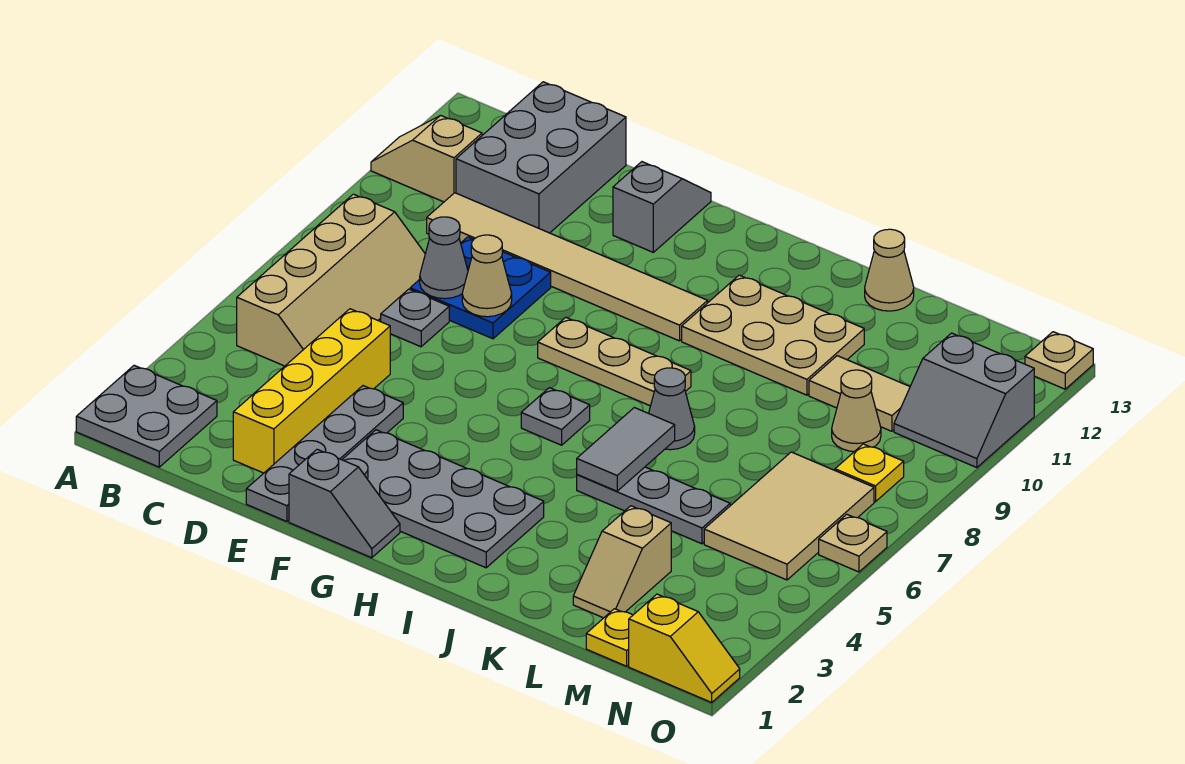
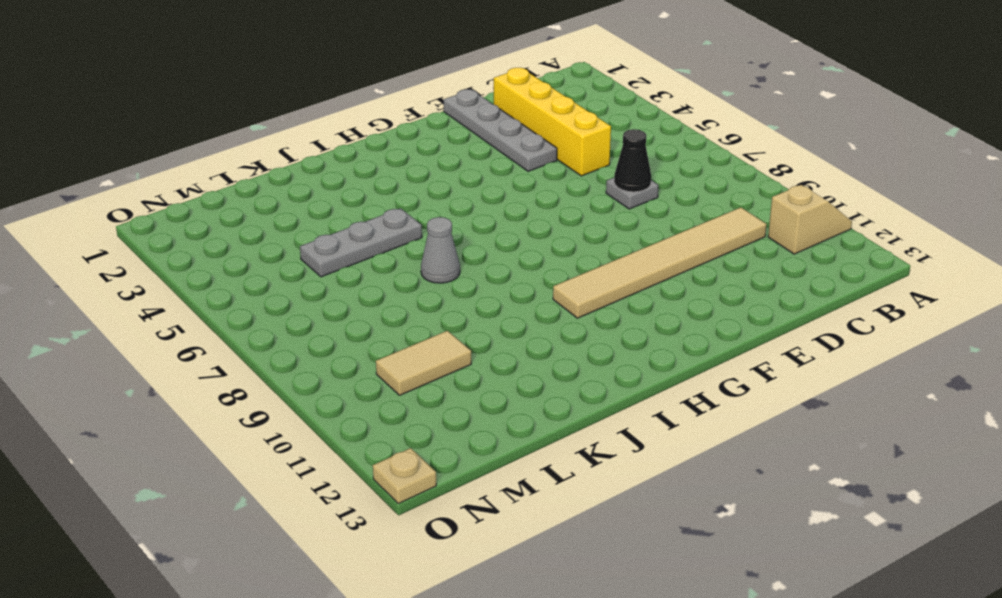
black cone D7 level 2 -> none
none -> grey plate A1:B2 level 1
none -> tan slope B5:C8 level 1 top B
none -> grey brick C11:D13 level 1
none -> blue plate D8:E9 level 1

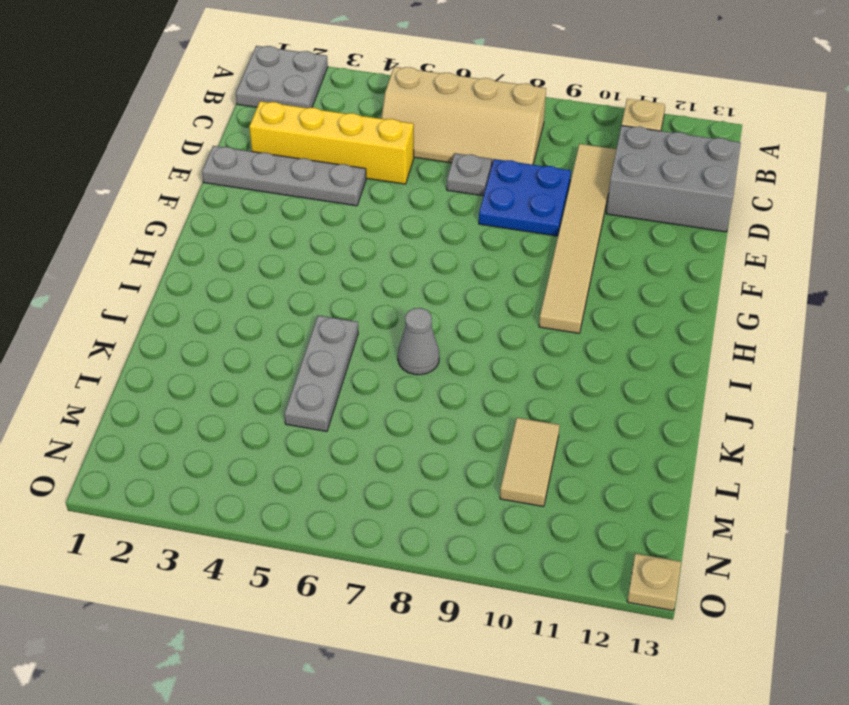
none -> grey slope F1:G1 level 1 top F
none -> grey plate F2:I3 level 1
none -> grey slope F12:F13 level 1 top 12
none -> tan plate G8:I8 level 1

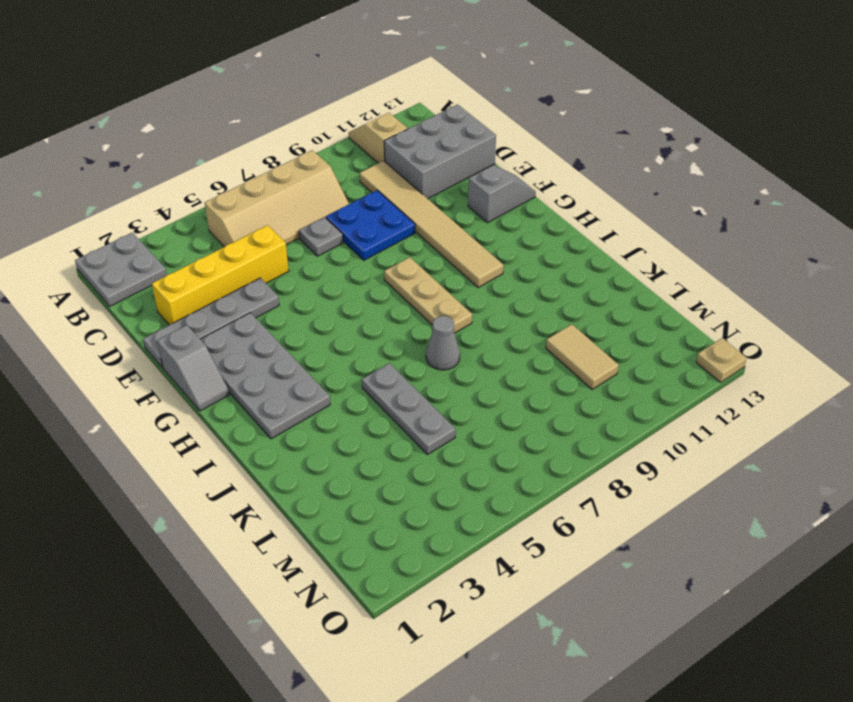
none -> grey plate H6 level 1
none -> tan plate I10:K11 level 1
none -> tan cone K13 level 1
none -> tan slope L2:L3 level 1 top 3

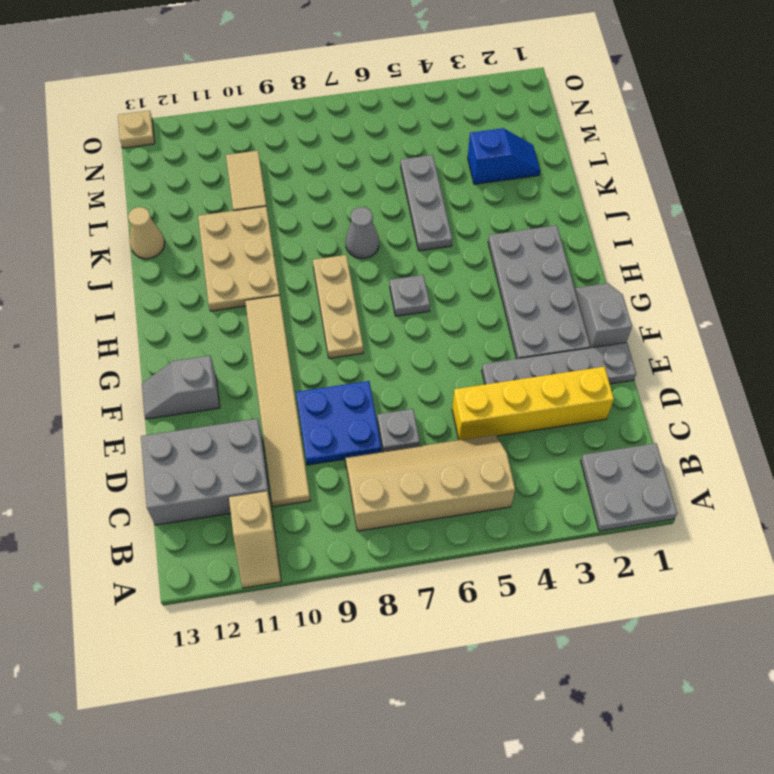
blue slope L2:L3 level 1 top 3 -> tan slope L2:L3 level 1 top 3
none -> yellow plate M1 level 1
none -> tan tile M5:N7 level 1
none -> tan cone M9 level 1
none -> yellow slope N1:O1 level 1 top N

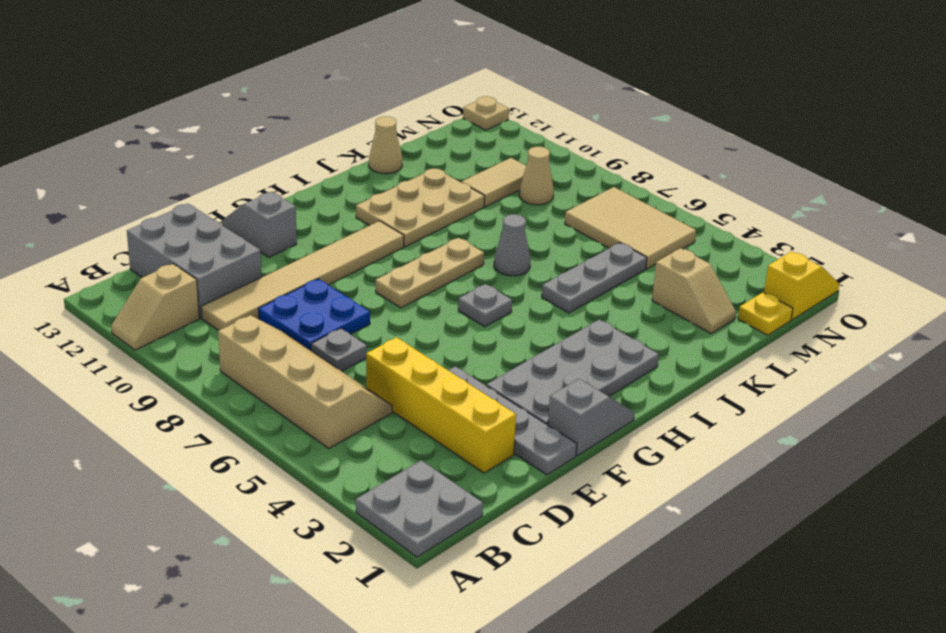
none -> yellow plate N8 level 1
none -> grey slope N10:O11 level 1 top 11
none -> tan plate O6 level 1
none -> grey cone D8 level 2

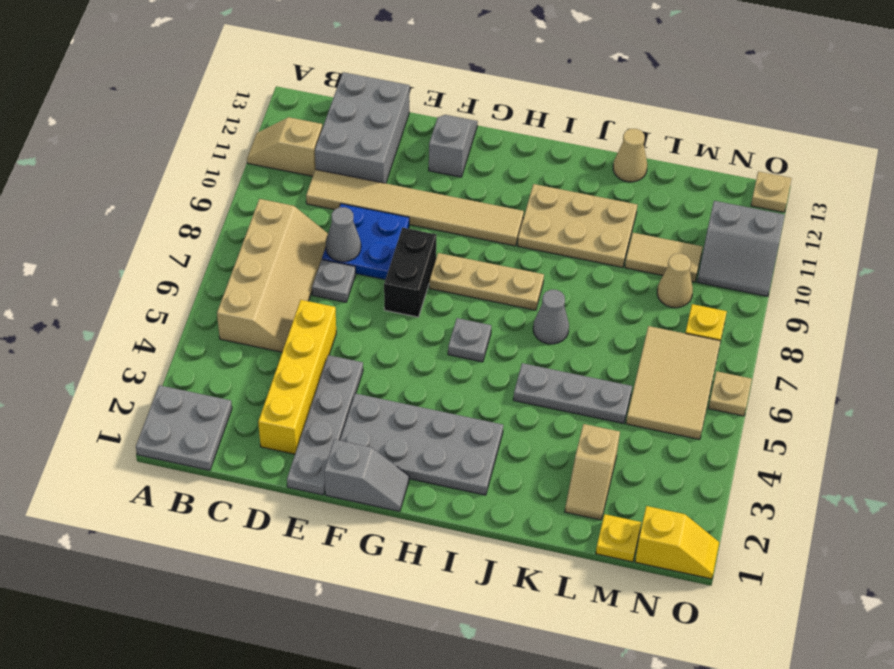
black brick F7:F8 level 1 -> none
none -> tan cone E8 level 2
none -> grey tile J5:J6 level 2

